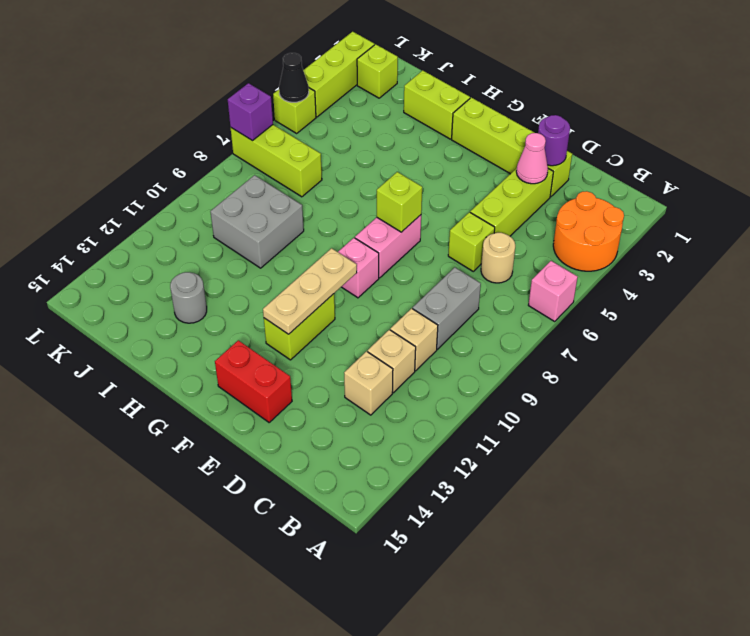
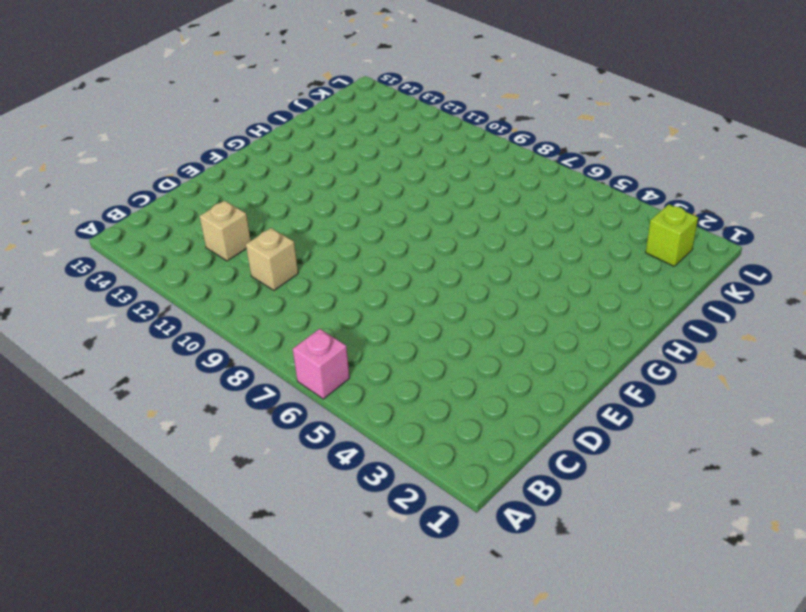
none -> orange round brick A3:B4 level 1
none -> tan round brick C6 level 1
none -> grey brick C8:C9 level 1

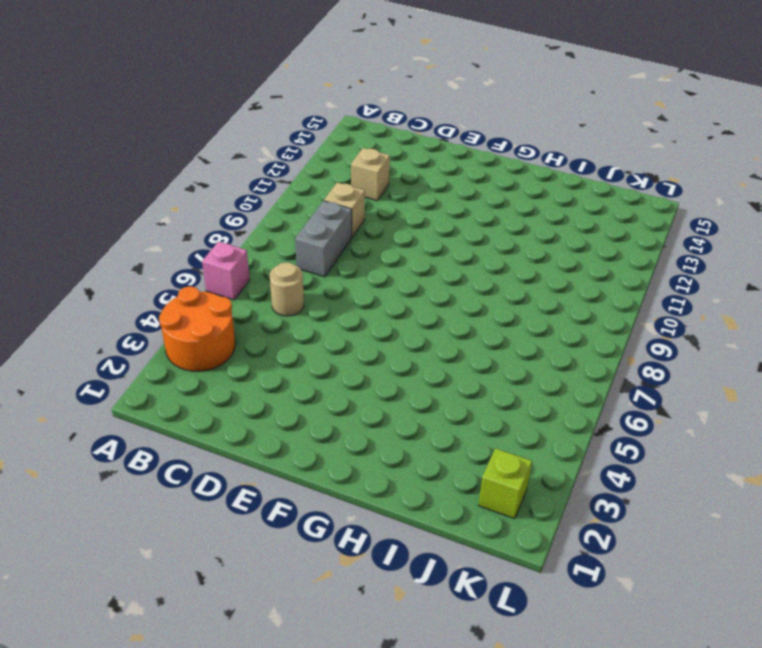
none -> tan brick C11 level 1
none -> lime brick D2:G2 level 1
none -> lime brick D3:D5 level 1

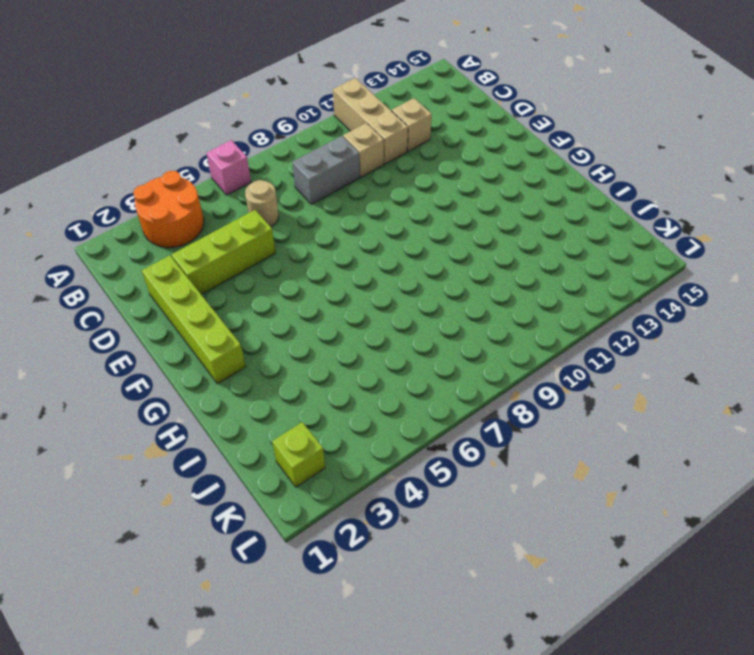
tan brick A11:C11 level 1 -> tan brick C11 level 1
none -> lime brick D6 level 1
none -> red brick E14:F14 level 1
none -> pink brick F7:F8 level 1

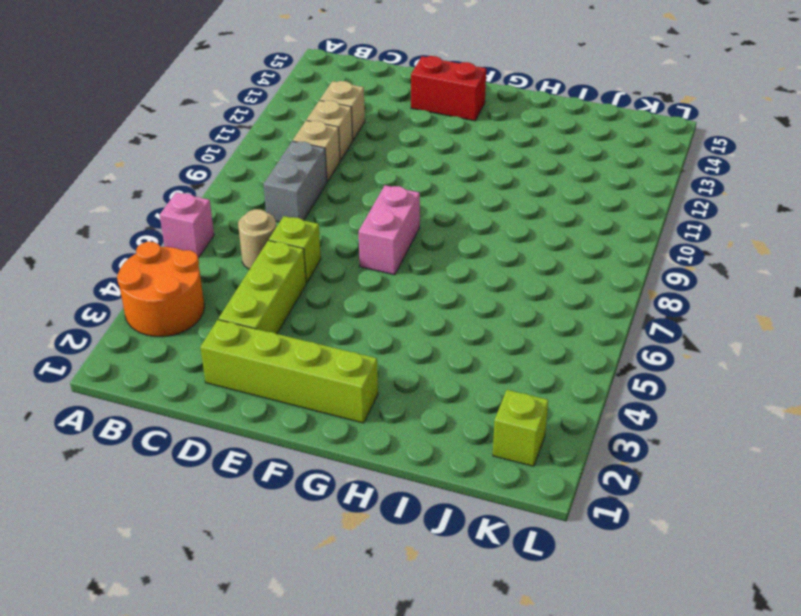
none -> pink brick F9 level 1
none -> lime brick F11:F12 level 1
none -> lime brick H2:I2 level 1

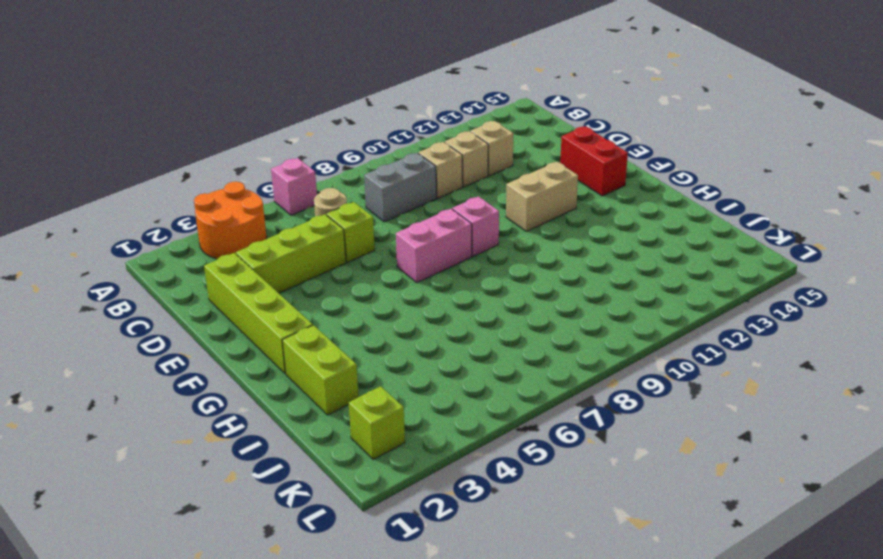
tan brick F11:F12 level 1 -> lime brick F11:F12 level 1
none -> grey brick I9:J10 level 1
none -> grey round brick I13 level 1
none -> lime brick J7:L7 level 1

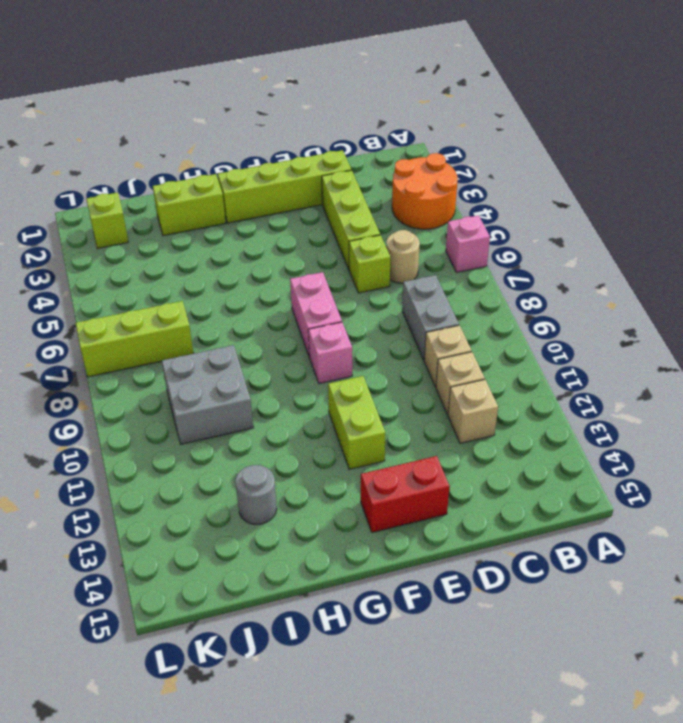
none -> lime brick L2:L4 level 1
none -> lime brick L5 level 1
none -> purple round brick D2 level 2

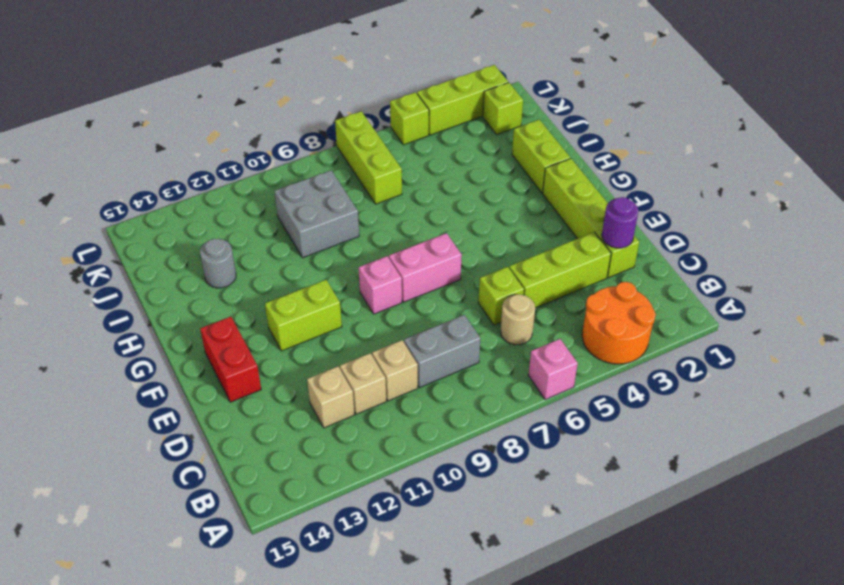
none -> pink cone D3 level 2
none -> lime brick F7 level 2
none -> tan plate F10:F12 level 2

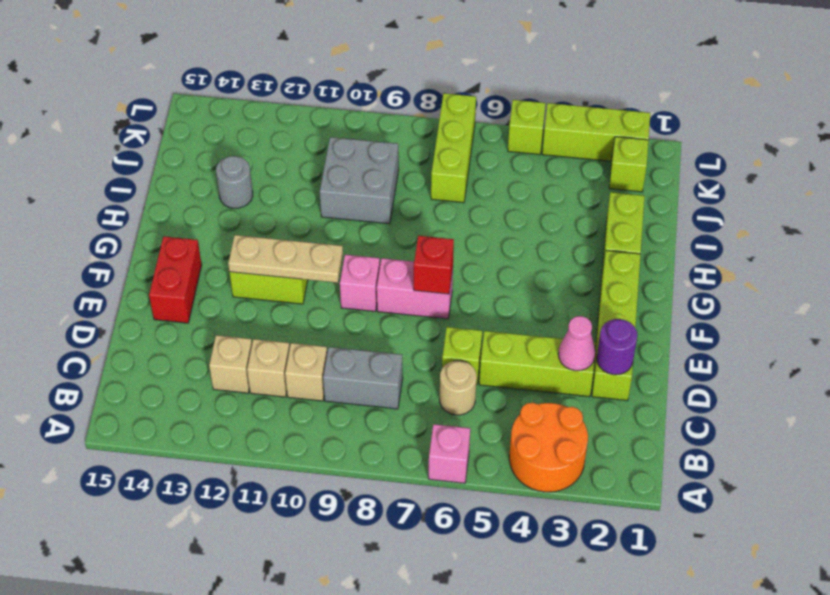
red brick F7 level 2 -> lime brick F7 level 2
none -> black cone L5 level 2
none -> purple brick L7 level 2

